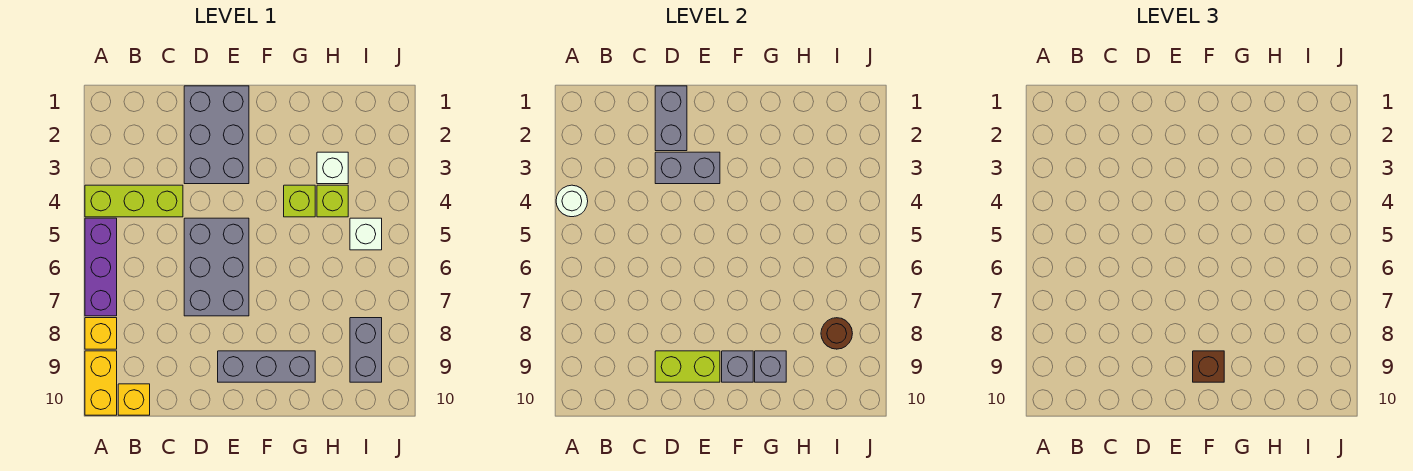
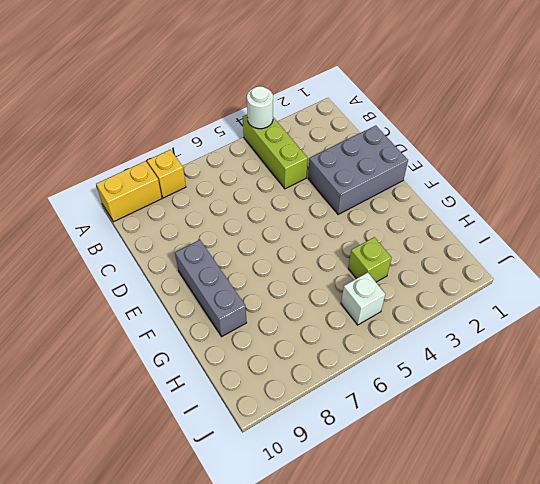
none -> purple brick A5:A7 level 1
none -> yellow brick B10 level 1
none -> grey brick D5:E7 level 1

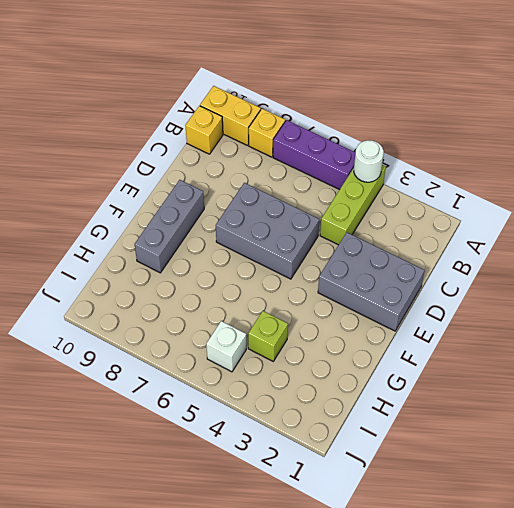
none -> lime brick G4 level 1
none -> white brick H3 level 1
none -> grey brick I8:I9 level 1

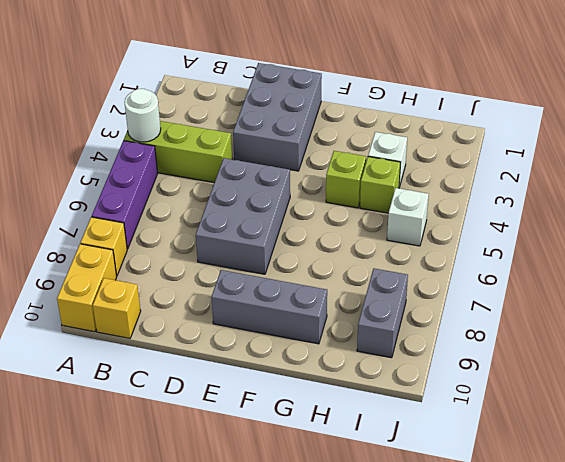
none -> grey brick D1:D2 level 2
none -> grey brick D3:E3 level 2
none -> lime brick D9:E9 level 2

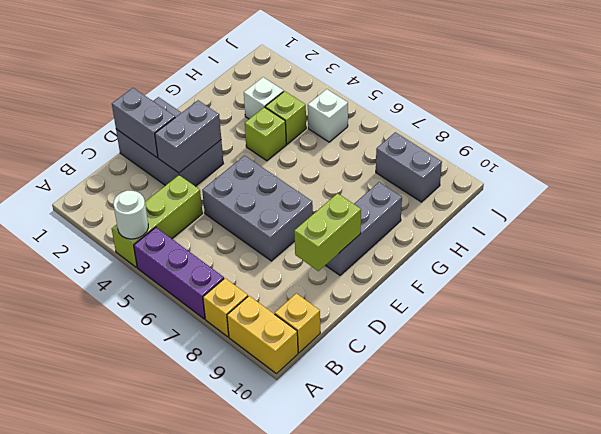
none -> grey brick F9 level 2
none -> grey brick G9 level 2
none -> brown round brick I8 level 2

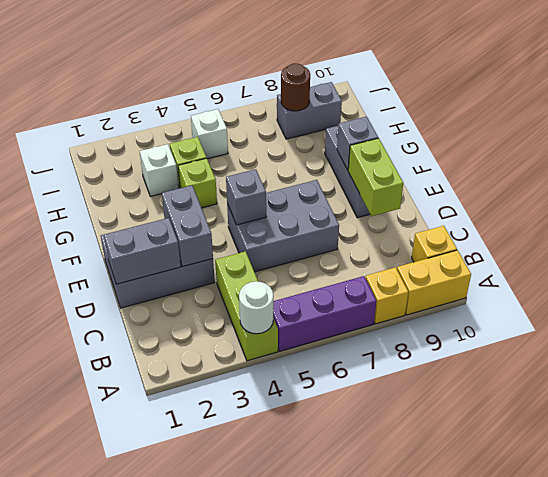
grey brick E5 level 2 -> grey brick G9 level 2
none -> brown brick F9 level 3

